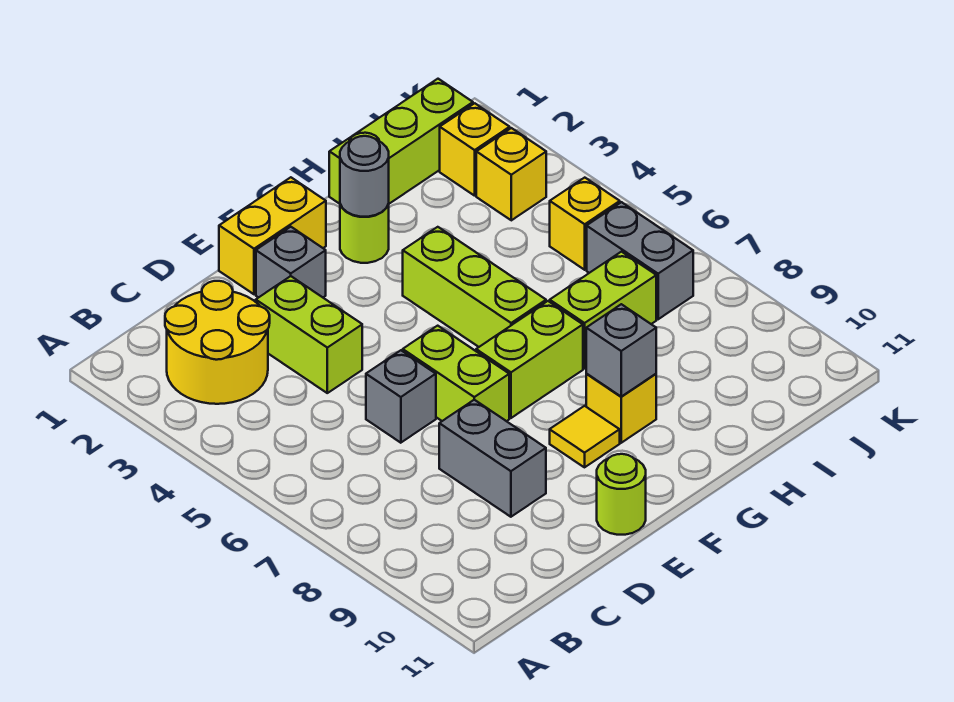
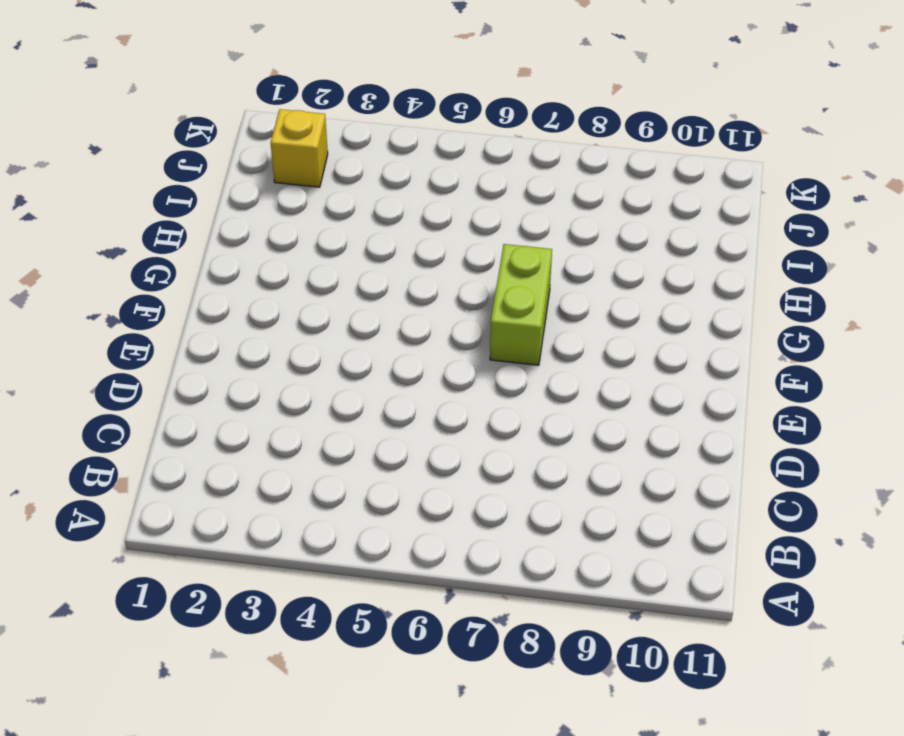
none -> yellow round brick B2:C3 level 1
none -> lime brick D3:D4 level 1
none -> grey brick D6 level 1

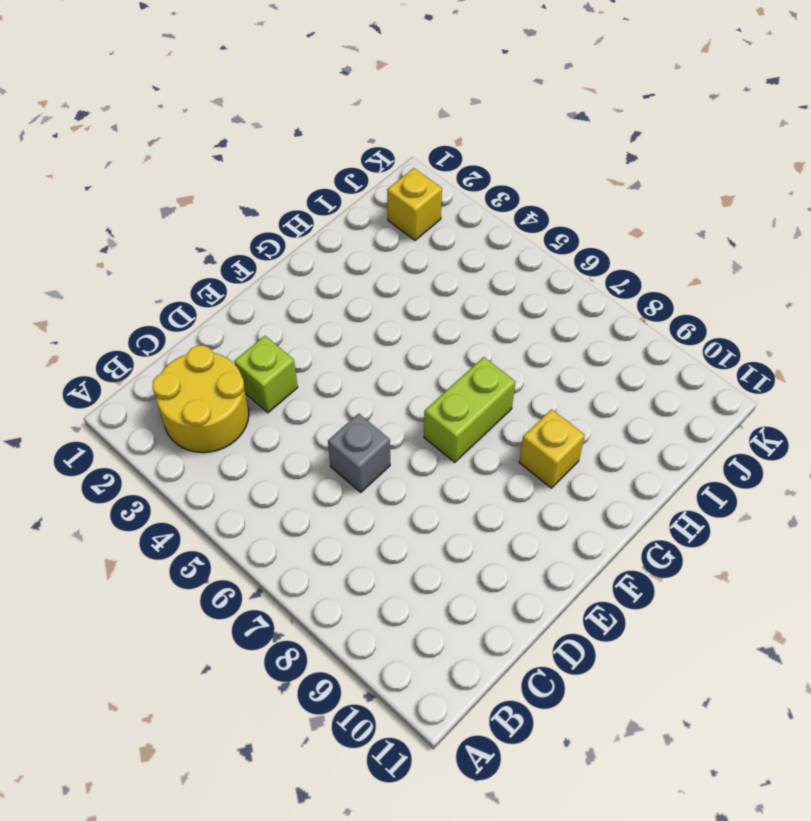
lime brick D3 level 1 -> lime brick D3:D4 level 1
none -> grey brick D8:D9 level 1
none -> yellow brick E1:F1 level 1
none -> grey brick E2 level 1

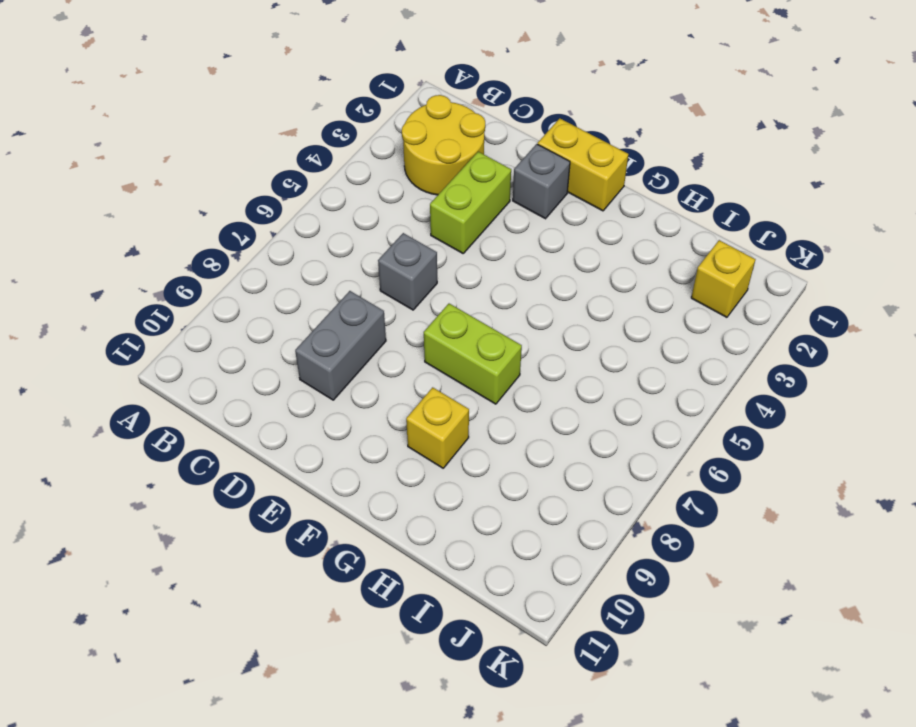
none -> lime brick E6:E7 level 1
none -> lime round brick E11 level 1
none -> yellow tile F9 level 1

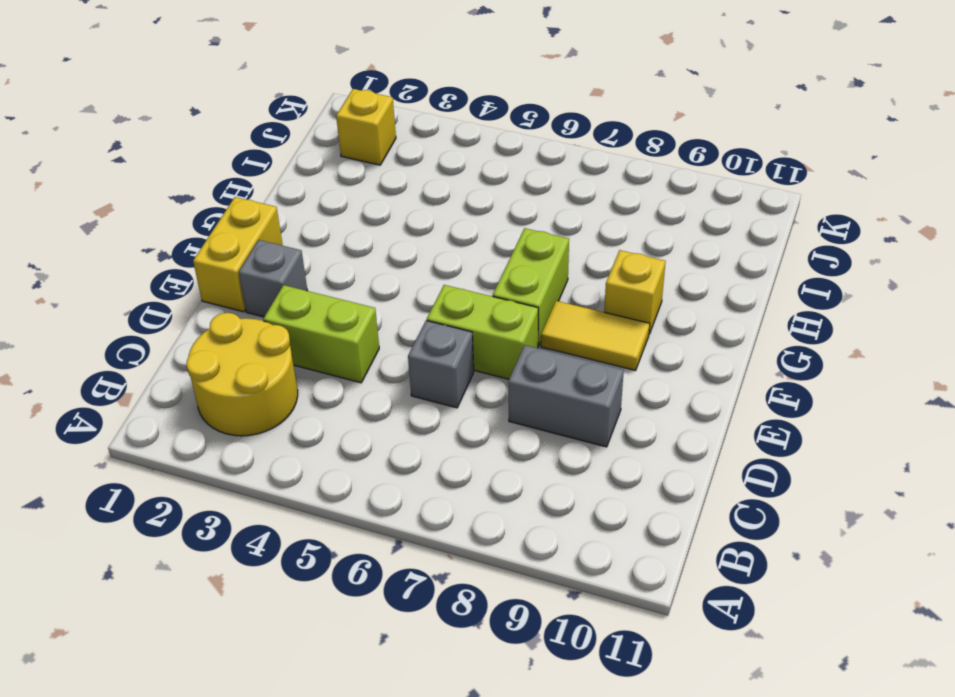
yellow tile F8:F9 level 1 -> yellow tile F9 level 1
none -> lime round brick E11 level 1
none -> lime round brick G2 level 1
none -> lime brick G4:G6 level 1

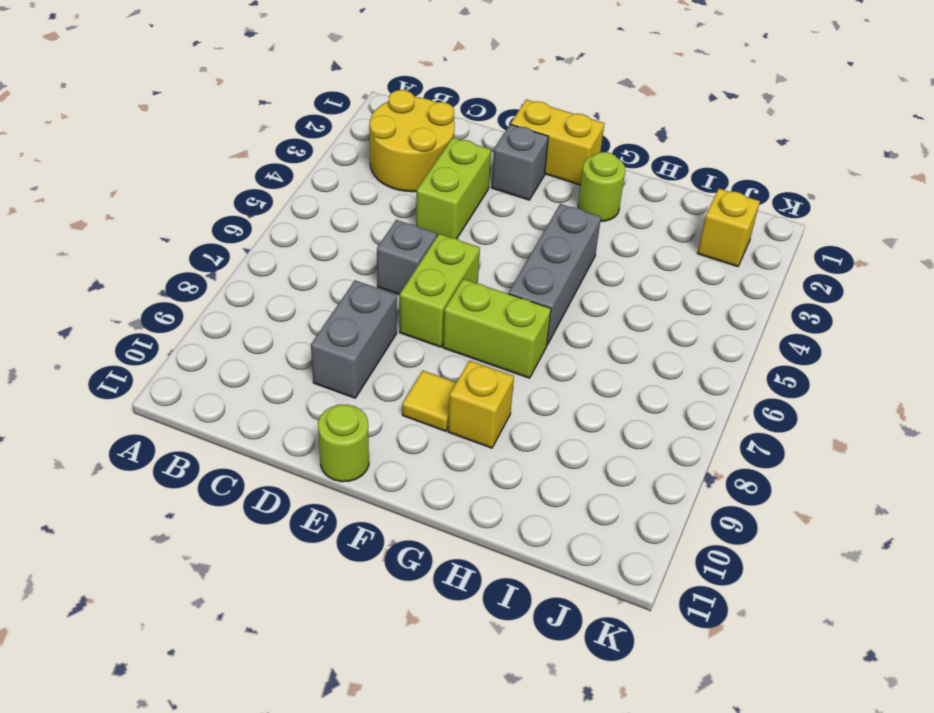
grey brick G4:G6 level 1 -> lime brick G4:G6 level 1
none -> lime brick H1:J1 level 1
none -> lime brick H7:I7 level 1
none -> yellow brick J3 level 1

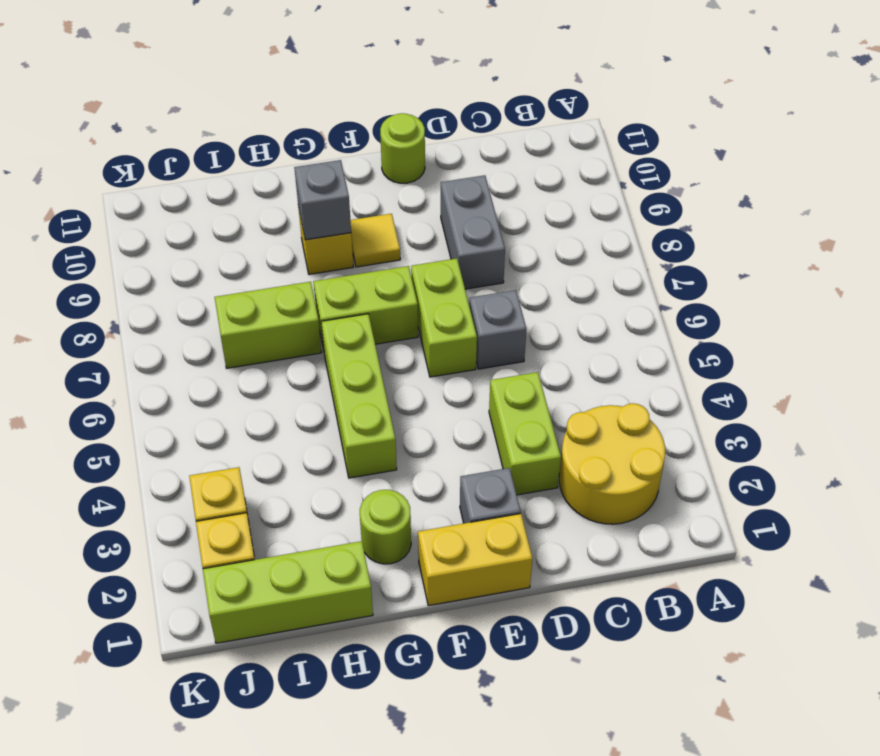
none -> yellow brick J5 level 1
none -> grey brick J6:J7 level 1
none -> grey round brick G2 level 2

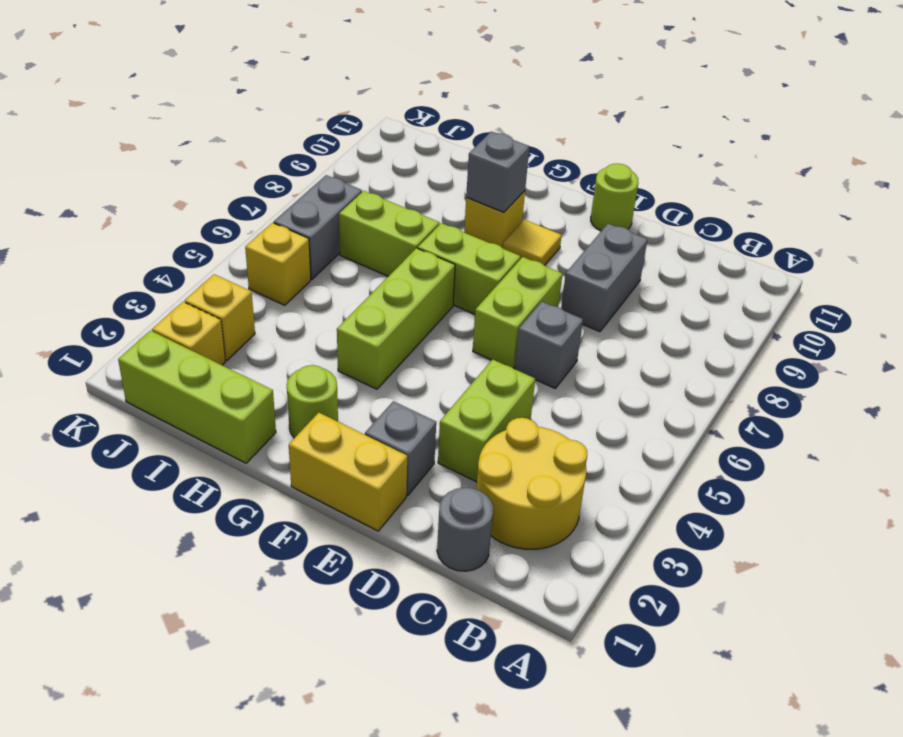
grey round brick C1 level 1 -> grey round brick G2 level 2

